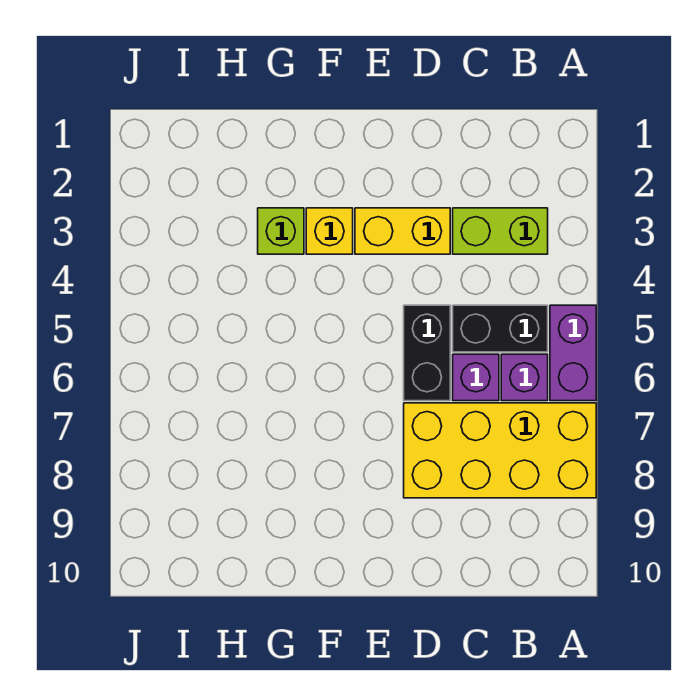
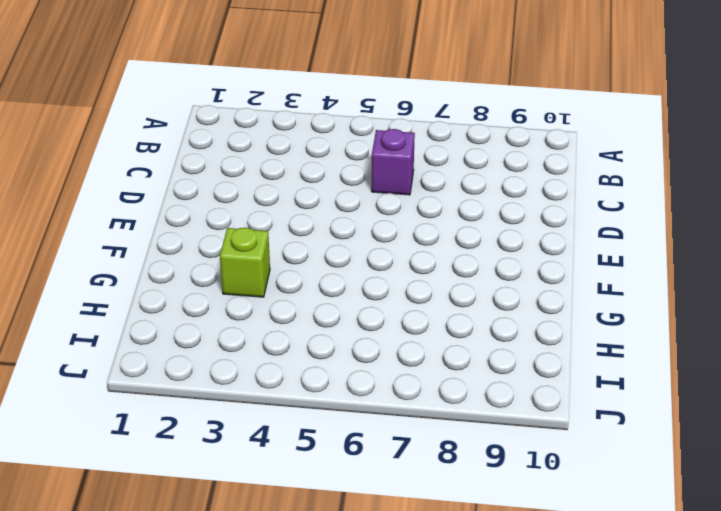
none -> purple brick A5:A6 level 1
none -> yellow brick A7:D8 level 1

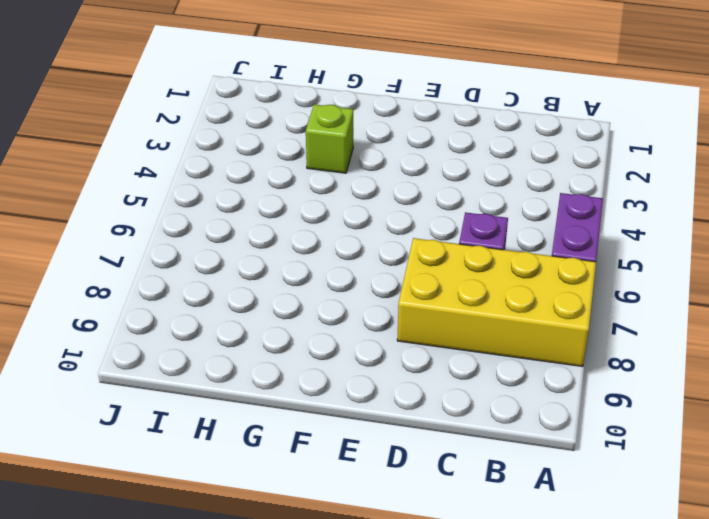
none -> lime brick B3:C3 level 1
none -> black brick B5:C5 level 1

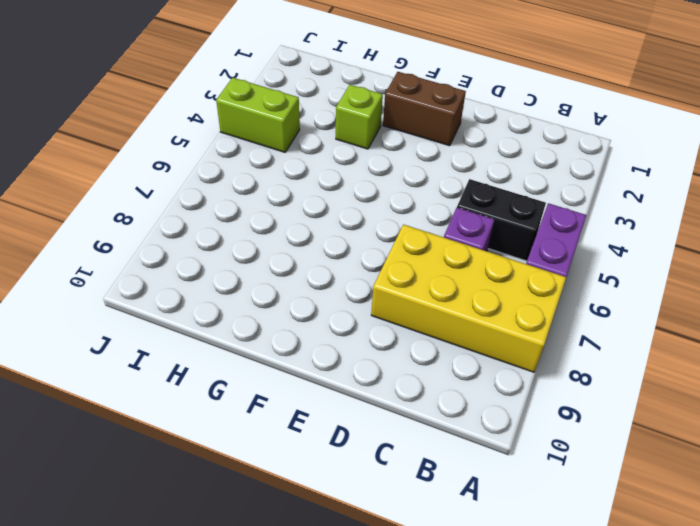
brown brick E2:F2 level 1 -> none
lime brick I4:J4 level 1 -> lime brick B3:C3 level 1
none -> purple brick B6 level 1
none -> yellow brick D3:E3 level 1

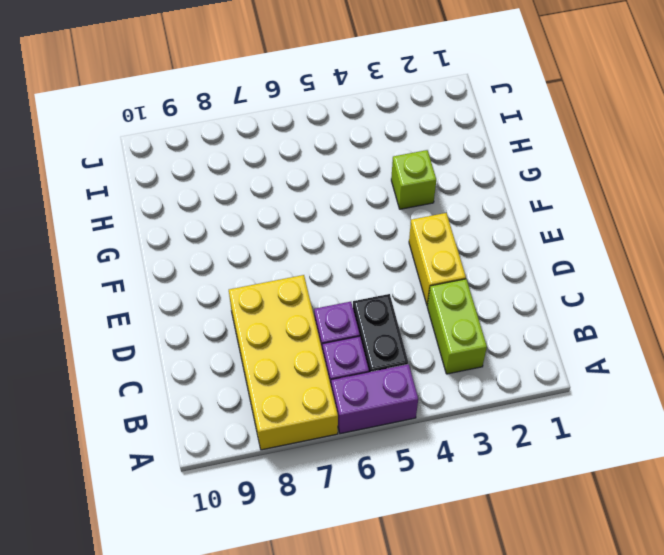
none -> black brick D5:D6 level 1
none -> yellow brick F3 level 1

